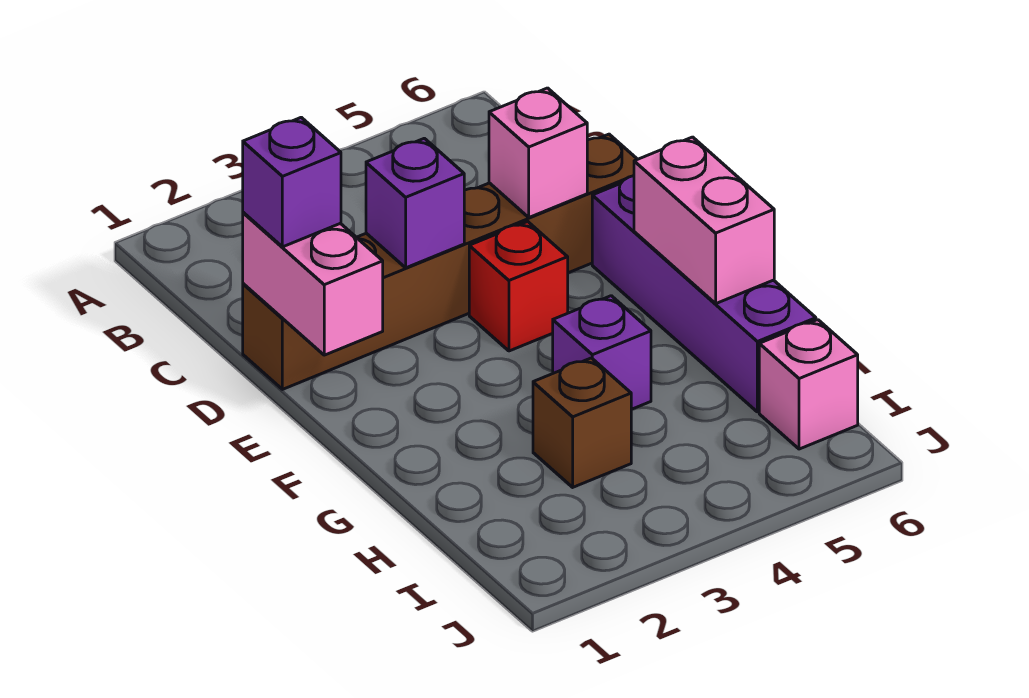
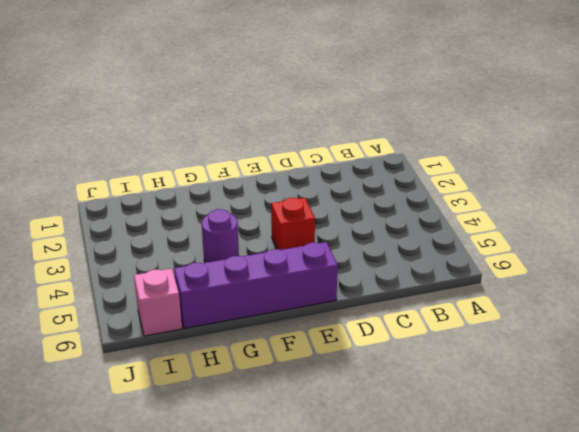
purple round brick G4 level 1 -> purple brick G4 level 1
none -> brown brick D1:D6 level 1
none -> brown brick H3 level 1

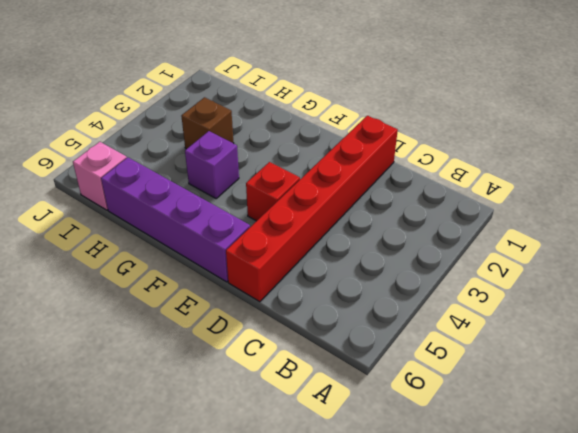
red brick D1:D6 level 1 -> brown brick D1:D6 level 1
none -> pink brick D1:E1 level 2
none -> purple brick D3 level 2

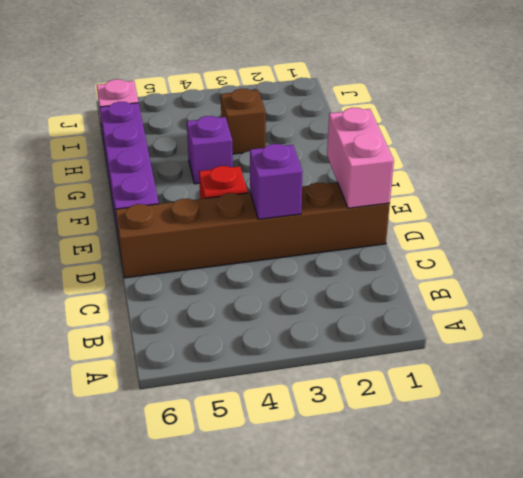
none -> pink brick D5 level 2
none -> pink brick F6:G6 level 2

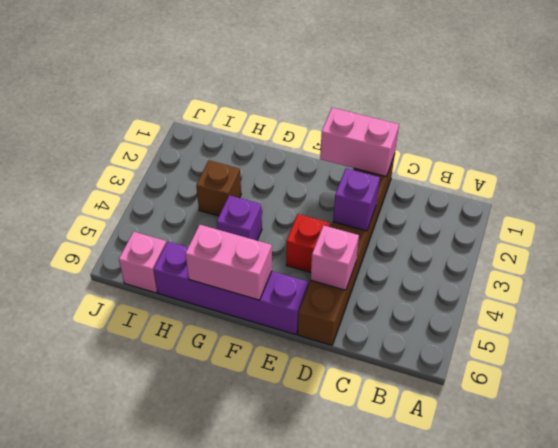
none -> purple brick D1 level 3

